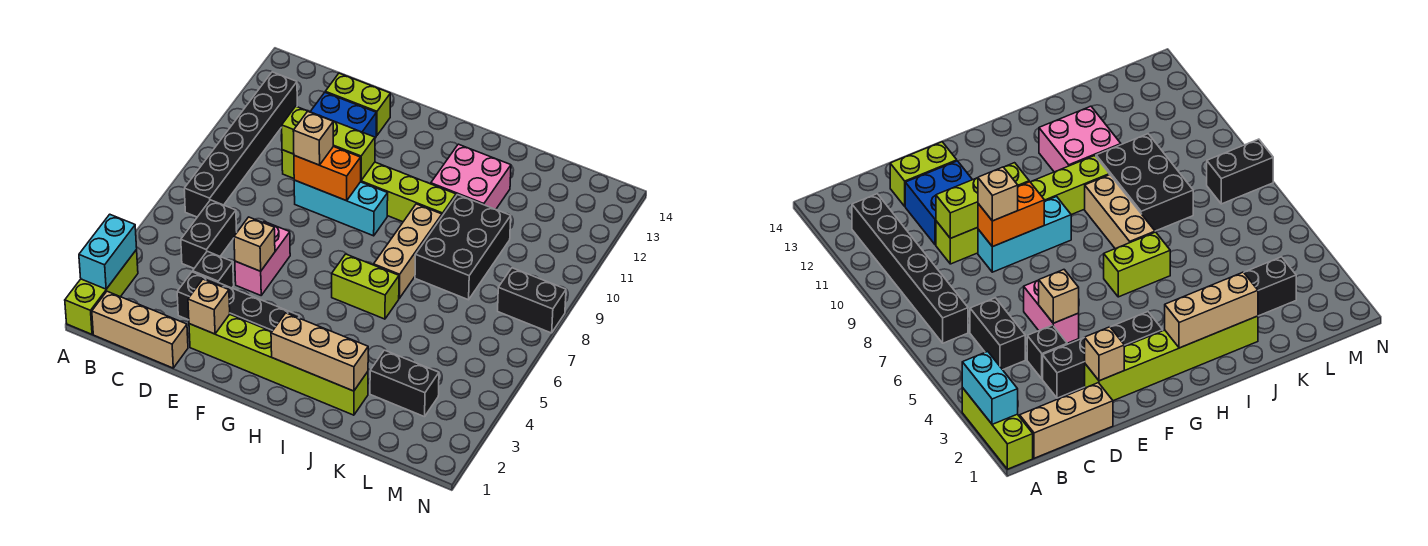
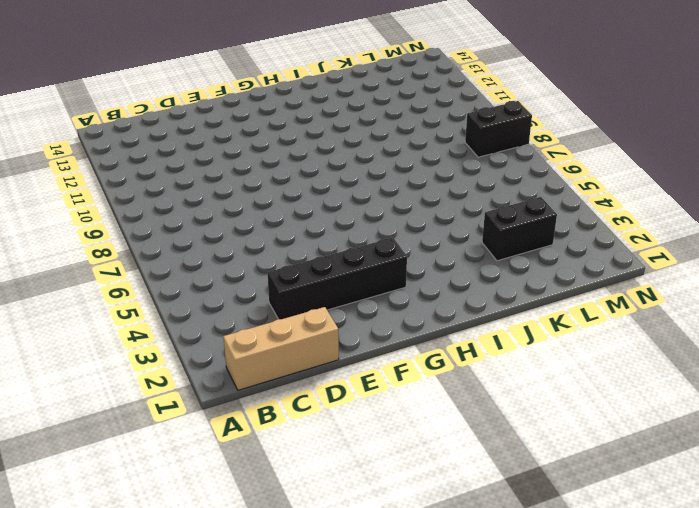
none -> lime brick A1:A3 level 1
none -> black brick B7:B12 level 1
none -> black brick C5:C6 level 1

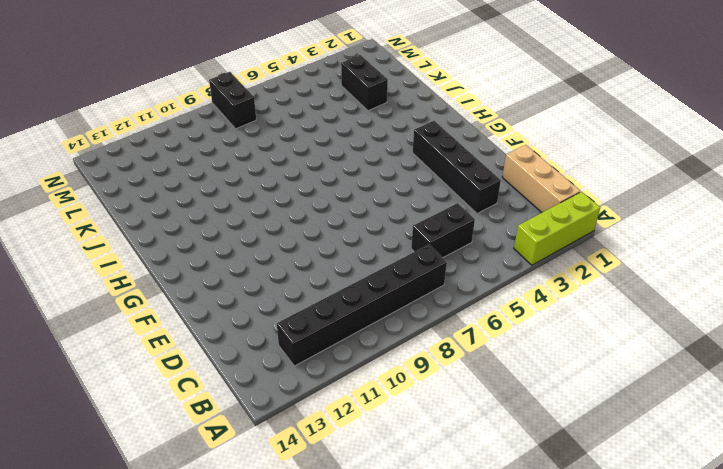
none -> black brick D4 level 1
none -> lime brick D10:I10 level 1
none -> blue brick D11:E12 level 1

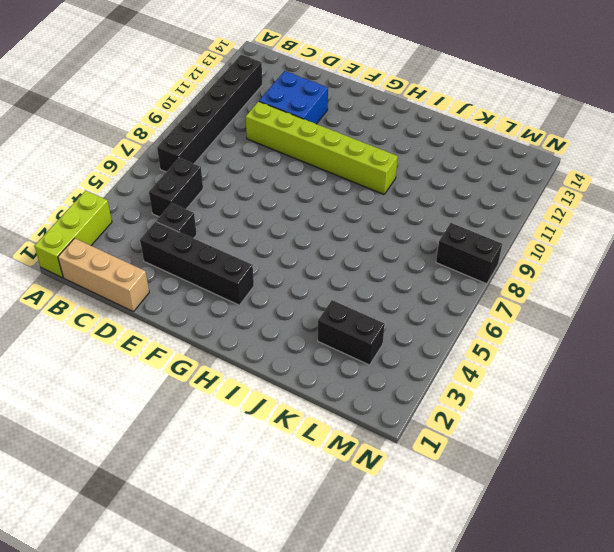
none -> lime brick D13:E13 level 1
none -> lime brick E2:J2 level 1
none -> pink brick E5:E6 level 1

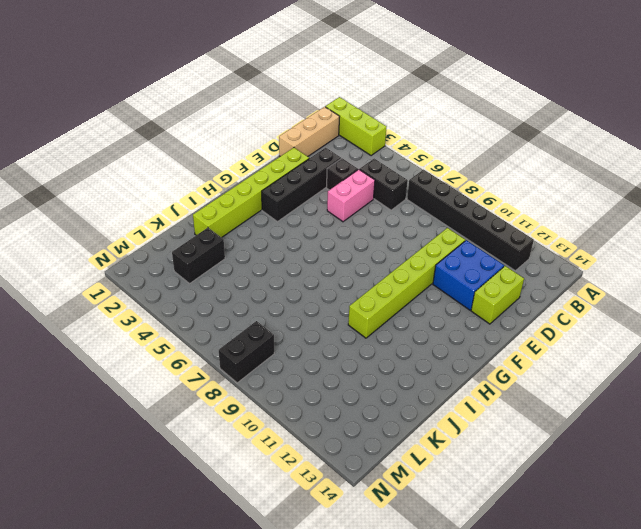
pink brick D5:E5 level 1 -> pink brick E5:E6 level 1
none -> cyan brick E9:G9 level 1
none -> lime brick H6:I6 level 1
none -> tan brick I7:I9 level 1

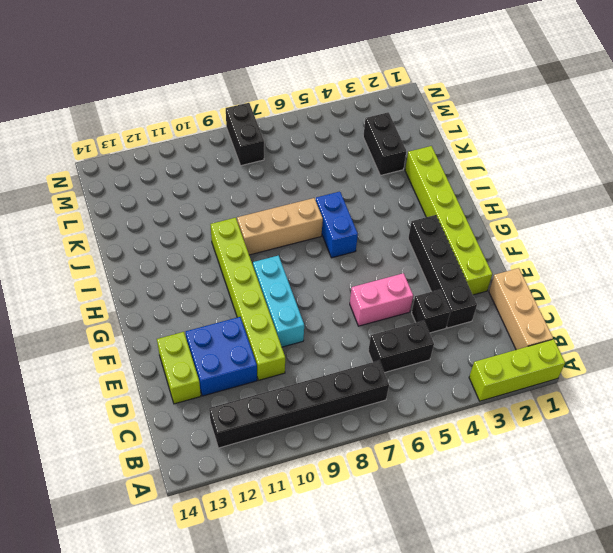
blue brick H6:I6 level 1 -> lime brick H6:I6 level 1
none -> pink brick I11:J12 level 1
none -> black brick J8:K10 level 1
none -> cyan brick A2:A3 level 2

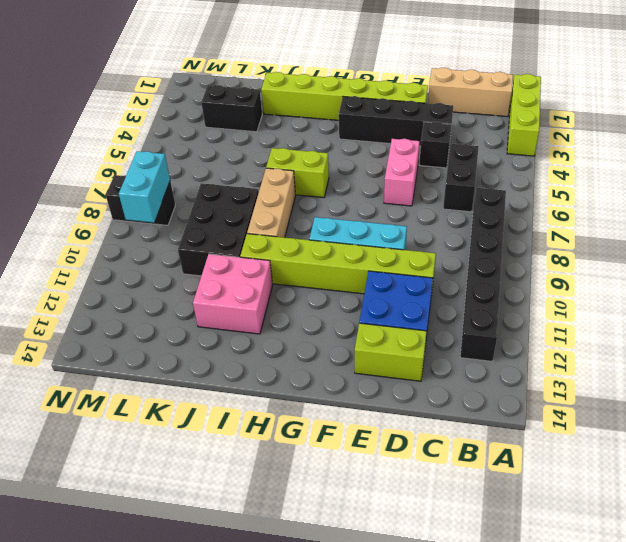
cyan brick M8:M9 level 2 -> cyan brick A2:A3 level 2
none -> lime brick D10:F10 level 2
none -> tan brick E2 level 2
none -> tan brick E5 level 2

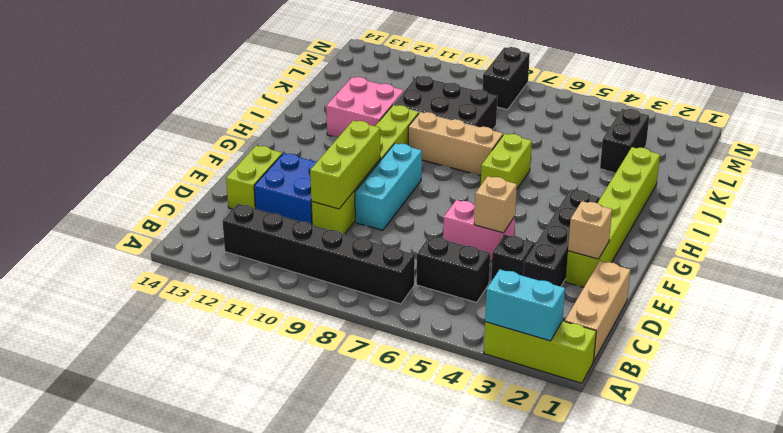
none -> orange brick E9:F9 level 2
none -> tan brick H2:J2 level 2
none -> tan brick E9 level 3

